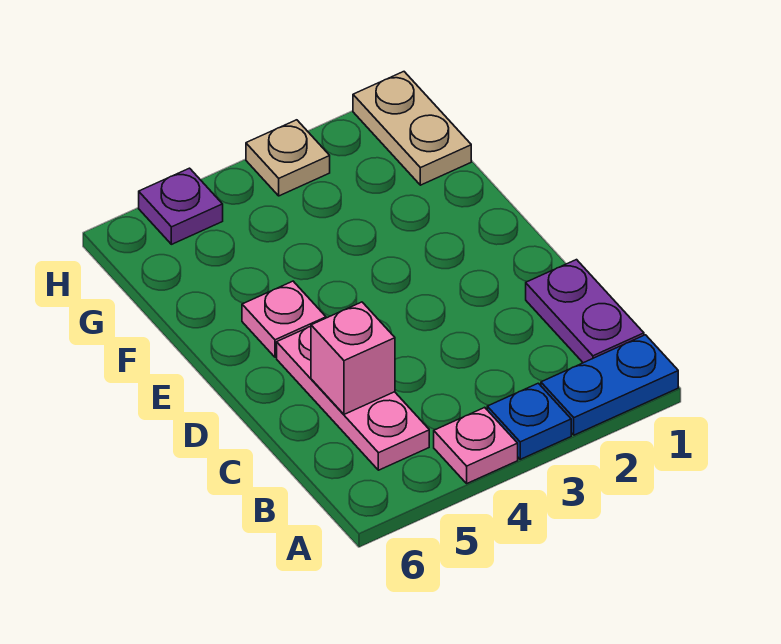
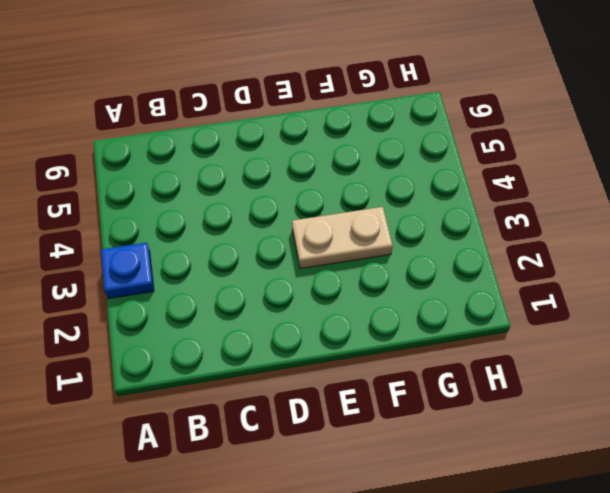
tan plate E3:F3 level 1 -> tan plate G1:H1 level 1
none -> blue plate A1:A2 level 1
none -> pink plate A4 level 1

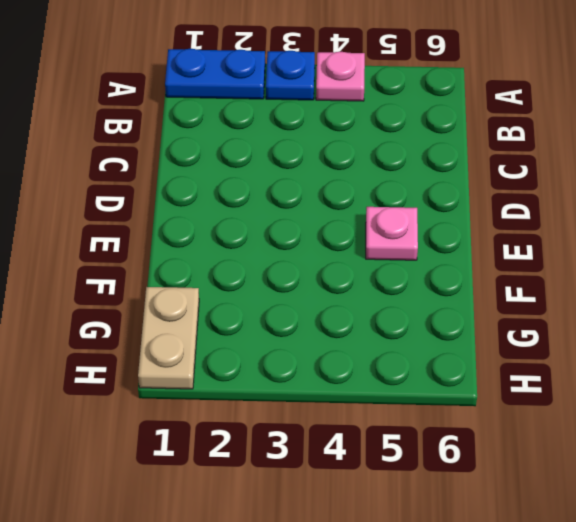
none -> purple plate B1:C1 level 1
none -> pink plate B5:D5 level 1

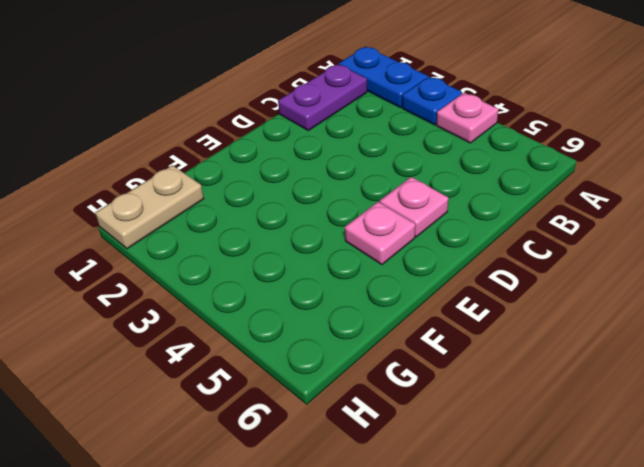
pink plate D5 level 1 -> pink plate B5:D5 level 1
none -> tan plate H3 level 1
none -> purple plate H5 level 1

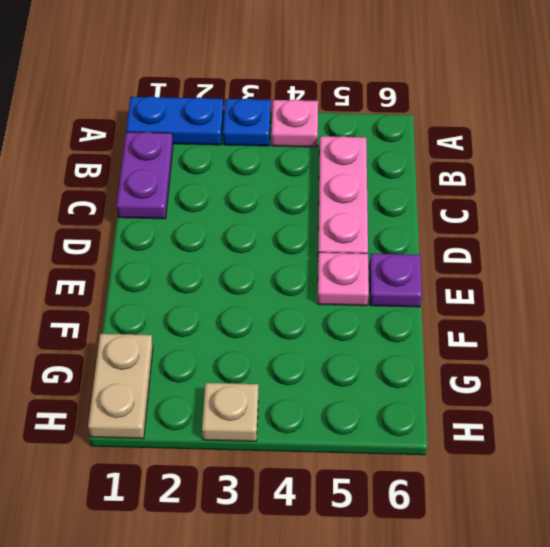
purple plate E6 level 1 -> purple plate H5 level 1
none -> pink brick C5 level 2

